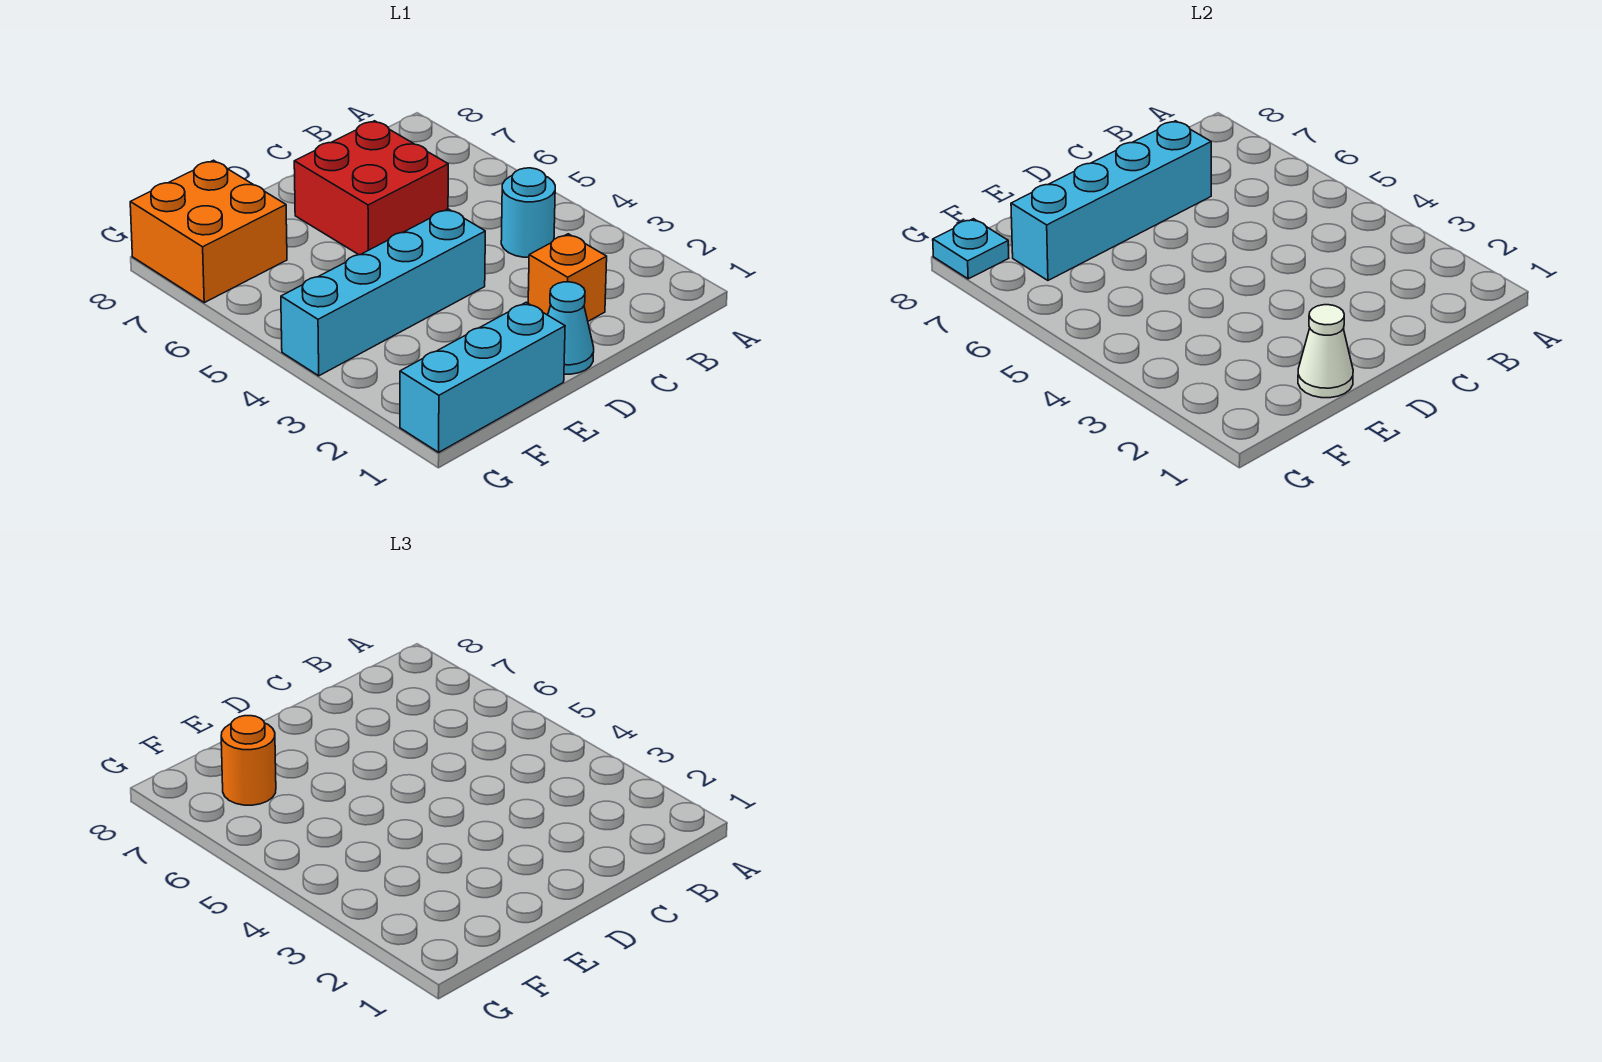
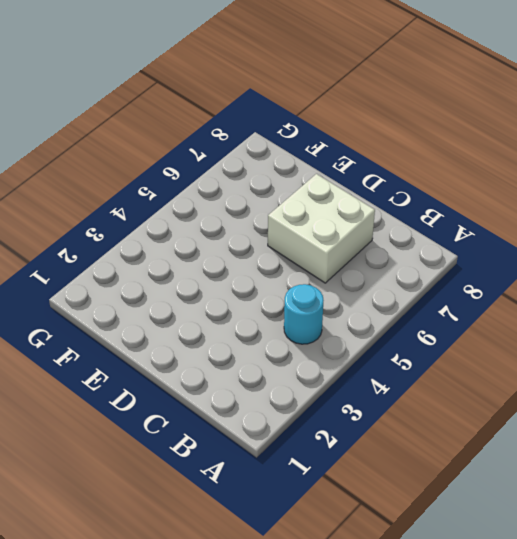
white brick C6:D7 level 1 -> red brick C6:D7 level 1
none -> orange brick C2 level 1
none -> cyan cone D1 level 1

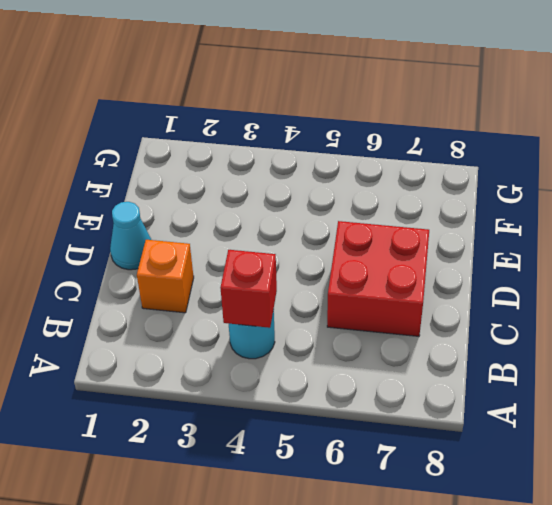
red brick B4 level 2 -> none
none -> cyan brick D4:G4 level 1
none -> cyan brick E1:G1 level 1

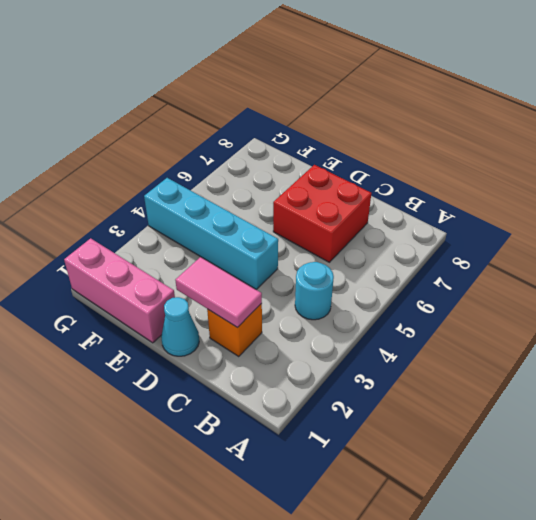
pink tile C2:D2 level 2 -> none
pink brick E1:G1 level 1 -> cyan brick E1:G1 level 1
none -> orange brick F7:G8 level 1
none -> cyan brick C7:F7 level 2

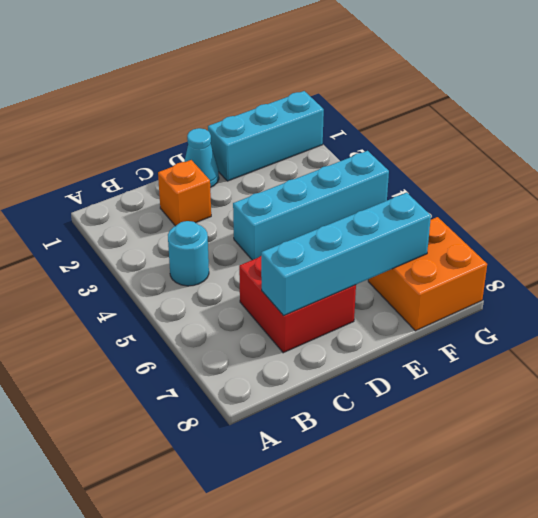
none -> white cone E1 level 2
none -> cyan plate G8 level 2

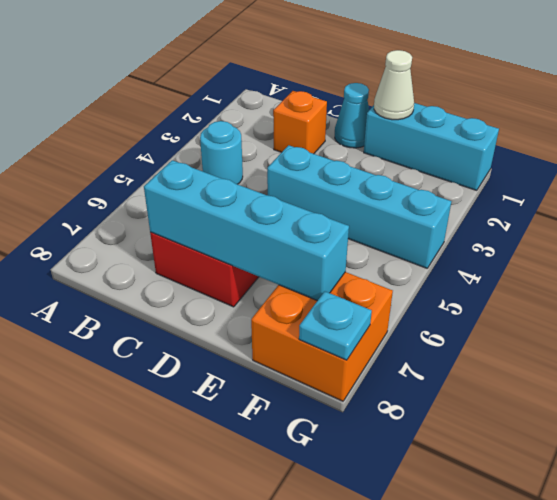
none -> orange round brick F7 level 3

